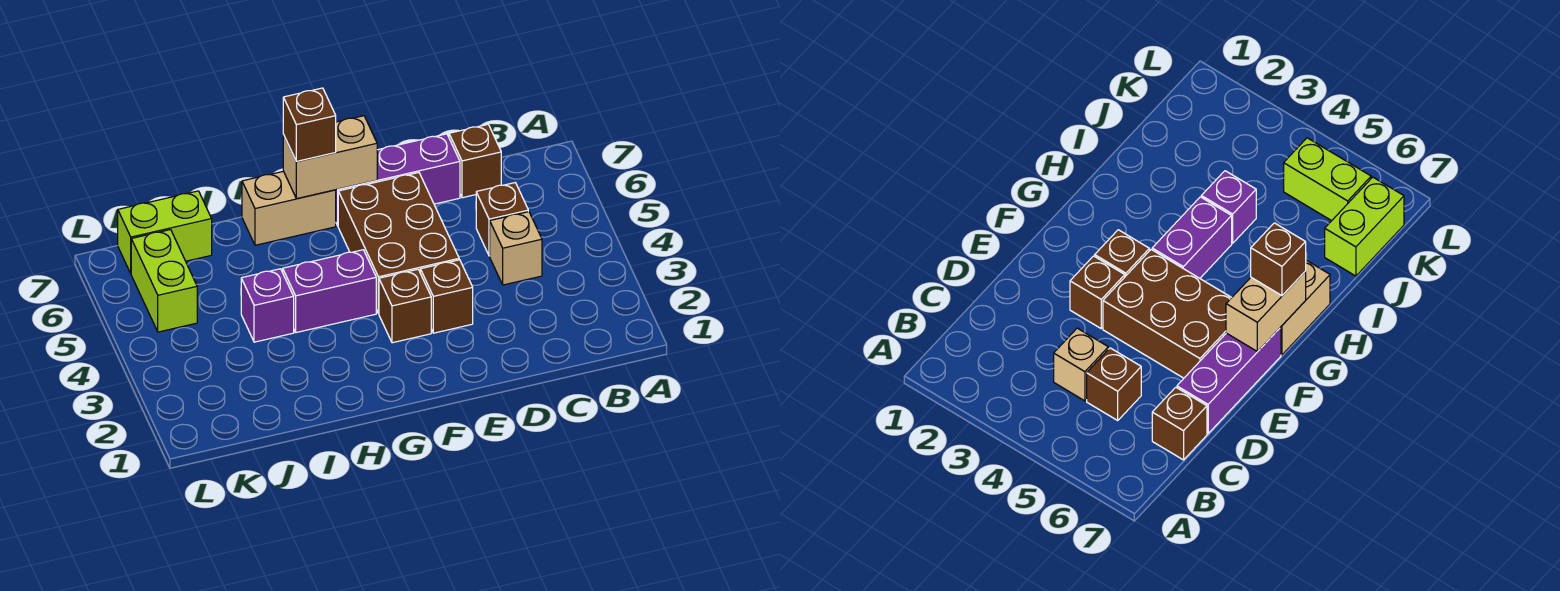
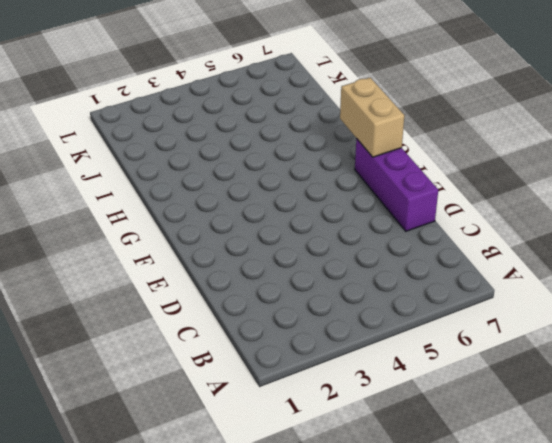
none -> tan brick C4 level 1
none -> brown brick C5 level 1
none -> brown brick C7 level 1

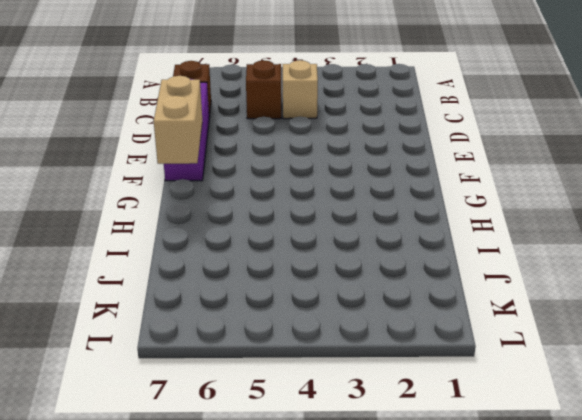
none -> brown brick E3 level 1
none -> brown brick E4:F6 level 1
none -> brown brick F3 level 1

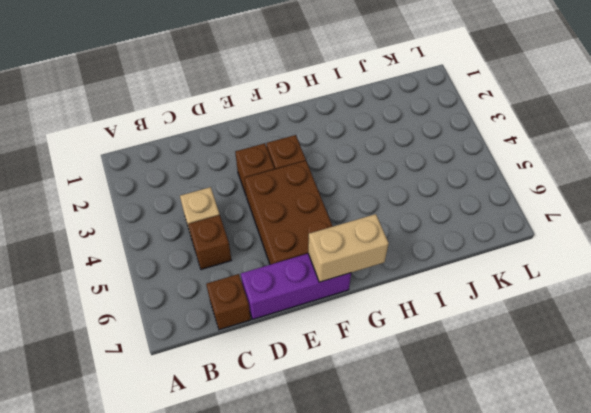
none -> purple brick G4:H4 level 1
none -> tan brick G7:H7 level 1
none -> purple brick I4 level 1

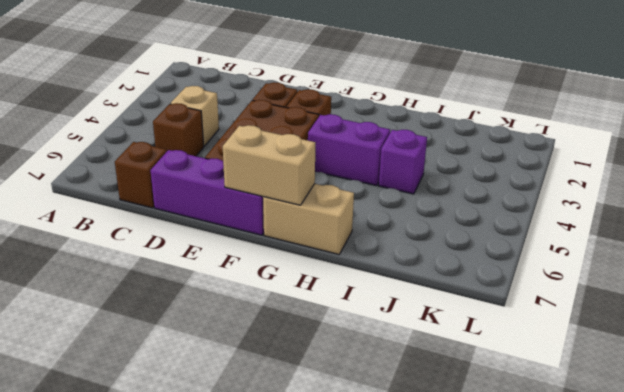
none -> lime brick J7:K7 level 1
none -> lime brick K5:K6 level 1
none -> brown brick G7 level 3

